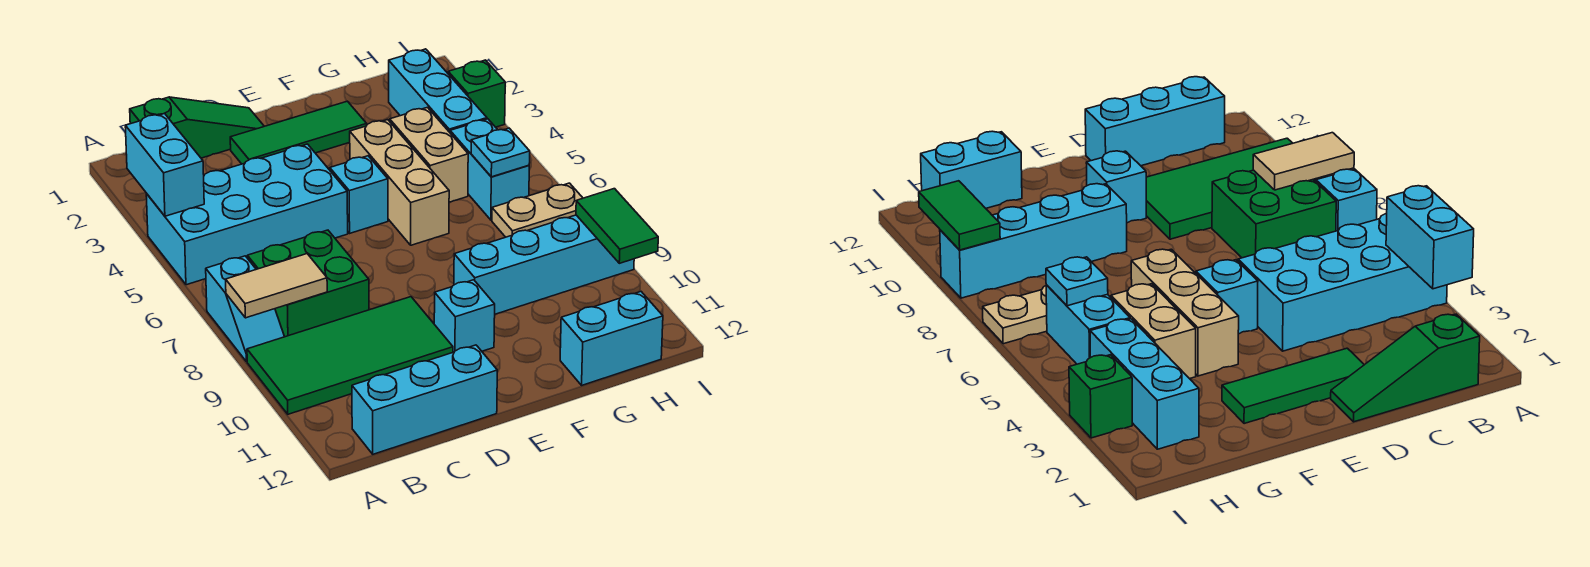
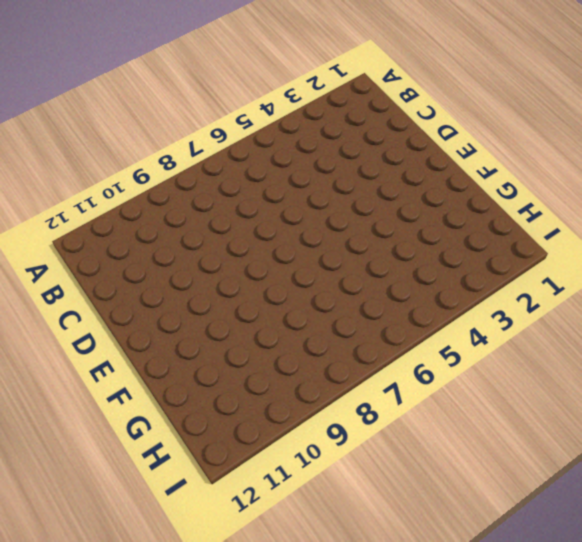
none -> cyan brick A4:D5 level 1
none -> cyan slope A7:A8 level 1 top 7
none -> green tile A9:D10 level 1

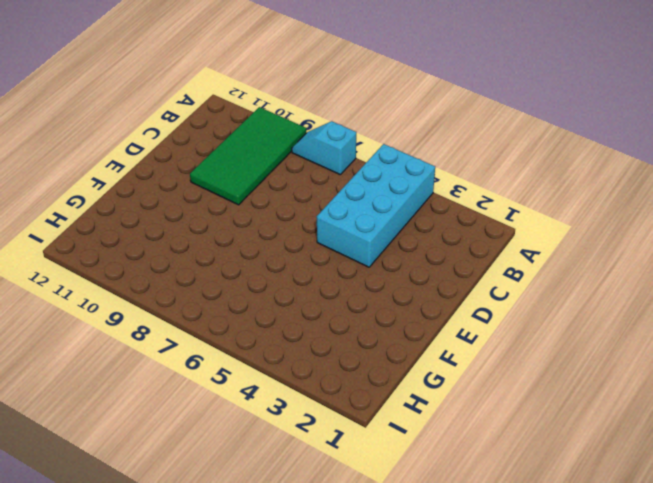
none -> green slope B1:D1 level 1 top B
none -> green brick B7:C8 level 1
none -> cyan brick B12:D12 level 1

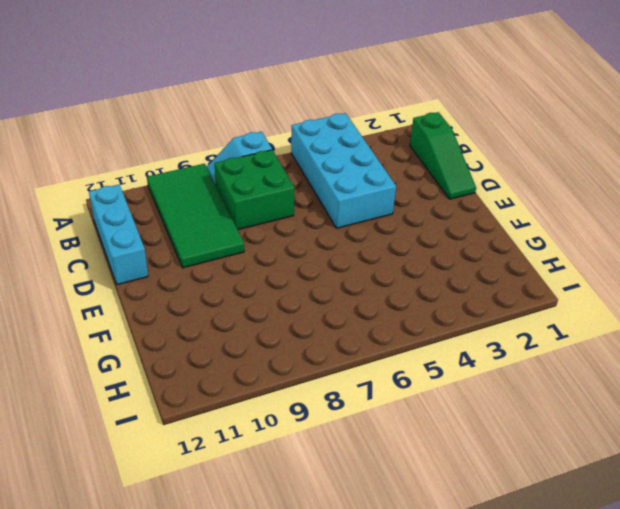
none -> green tile D2:F2 level 1
none -> cyan brick E5 level 1
none -> cyan brick E10 level 1

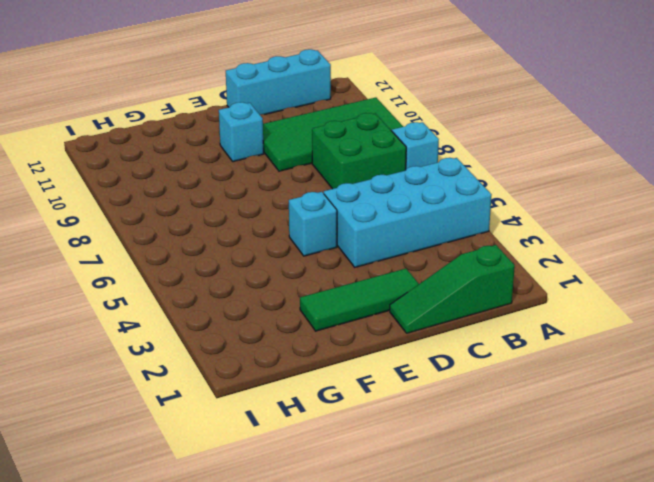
none -> tan brick F4:F6 level 1
none -> cyan brick F9:I9 level 1
none -> tan brick G4:G5 level 1

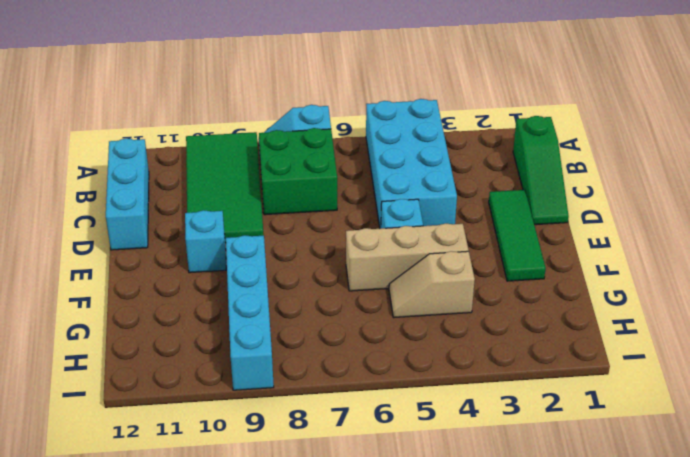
tan slope G4:G5 level 1 top 4 -> tan brick G4:G5 level 1
none -> cyan brick G12:H12 level 1
none -> cyan brick H2:H4 level 1
none -> cyan brick H5:H6 level 1

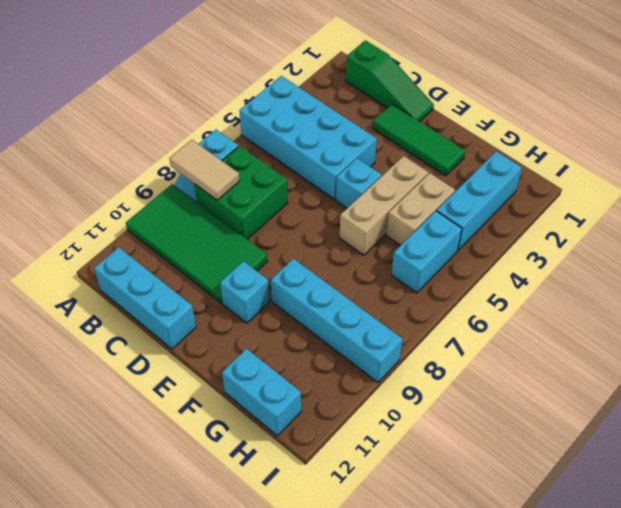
none -> tan plate H7:I7 level 1
none -> green brick I3 level 1
none -> cyan brick A3:A4 level 2

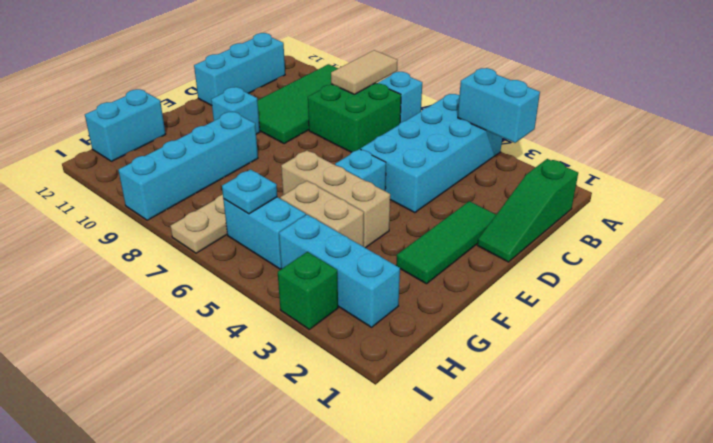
none -> green tile I9:I10 level 2

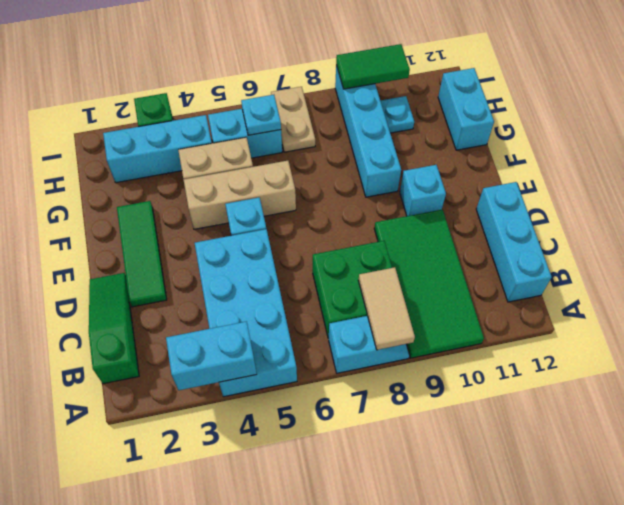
cyan plate H10 level 1 -> none

